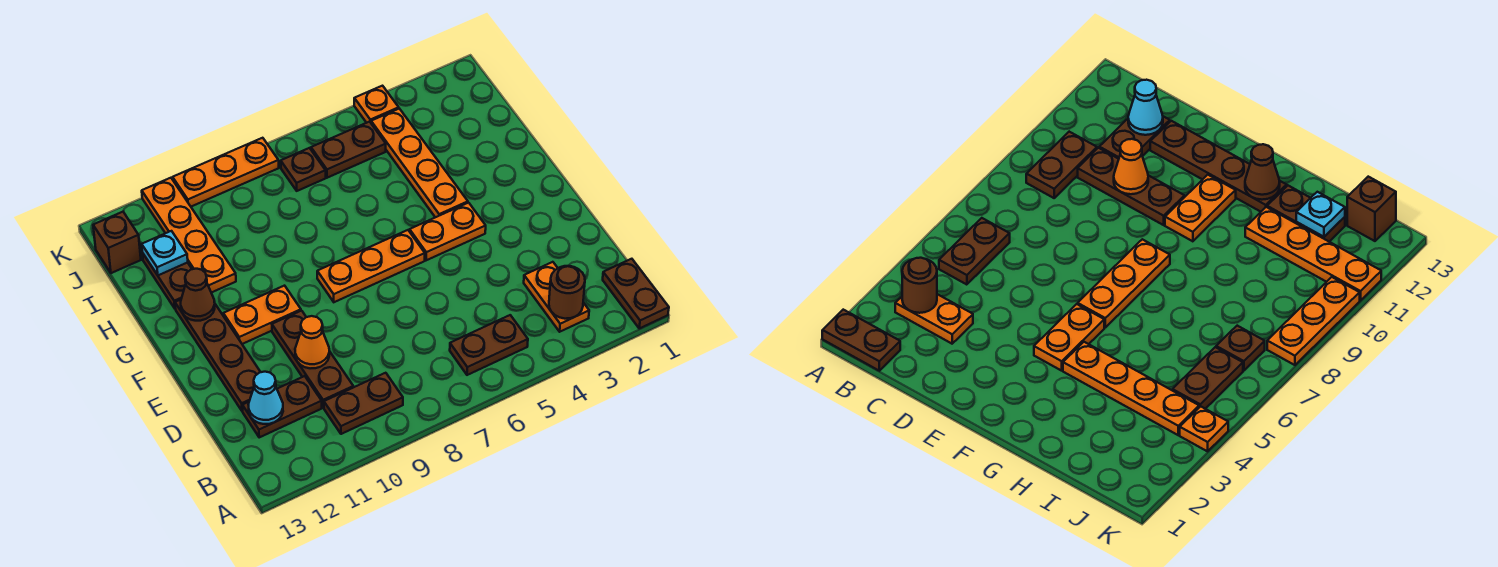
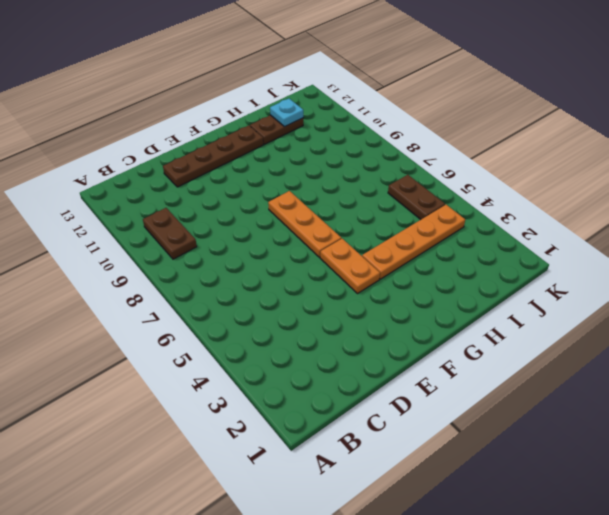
none -> brown plate A1:B1 level 1
none -> orange plate B3:C3 level 1
none -> brown plate B5:B6 level 1

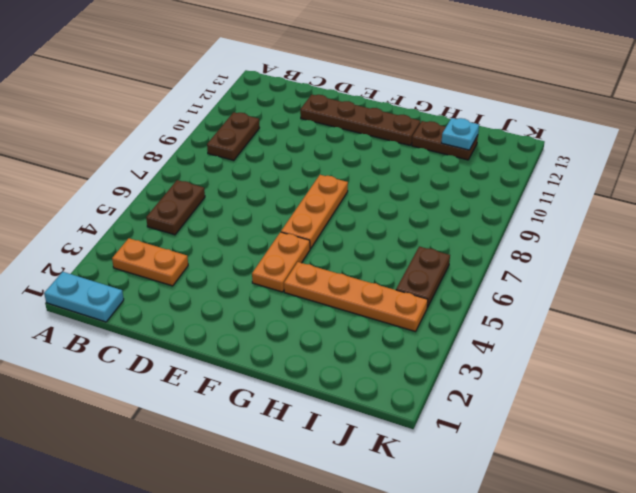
cyan plate A1:B1 level 1 -> brown plate A1:B1 level 1
none -> brown plate C10:E10 level 1
none -> brown plate C11:C12 level 1
none -> orange plate F10:F11 level 1

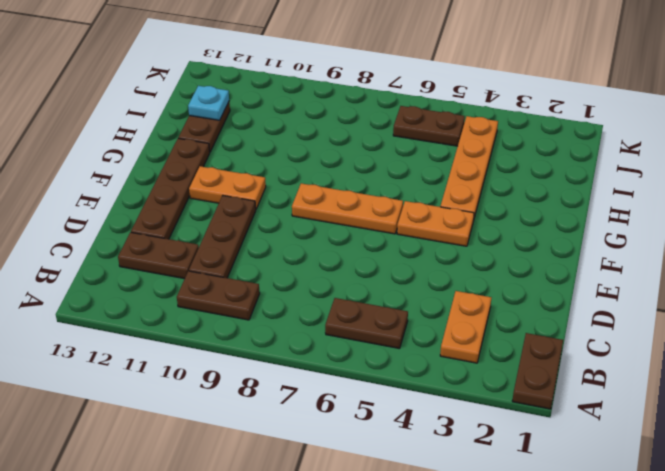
none -> orange plate H11:K11 level 1
none -> brown plate J7 level 1
none -> brown brick J13 level 1

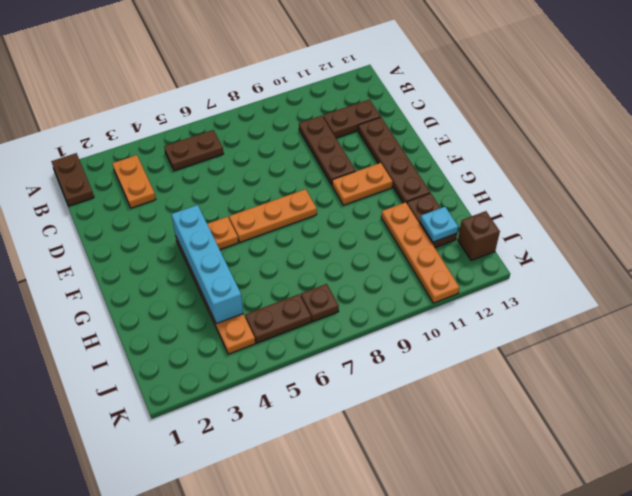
cyan brick F4:I4 level 2 -> none
none -> brown plate B9:B10 level 1
none -> orange plate K4 level 1
none -> orange plate K8:K10 level 1

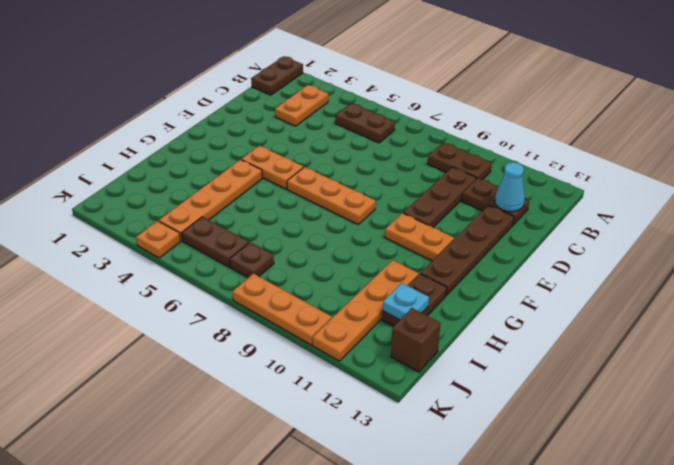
none -> brown round brick B3 level 2
none -> orange cone D10 level 2
none -> brown cone G12 level 2

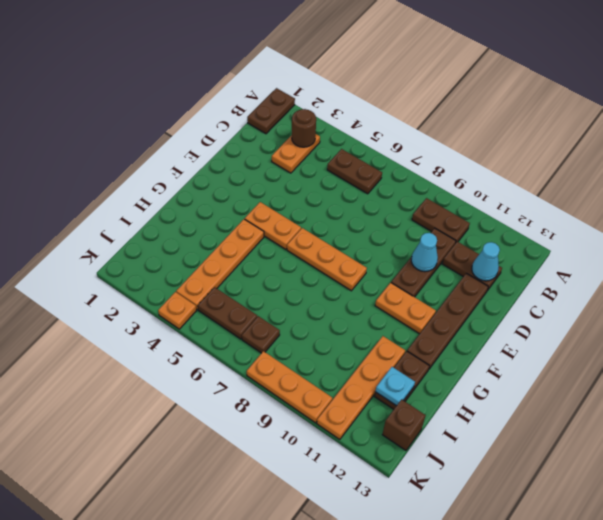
cyan cone D10 level 2 -> orange cone D10 level 2
none -> brown cone G12 level 2

